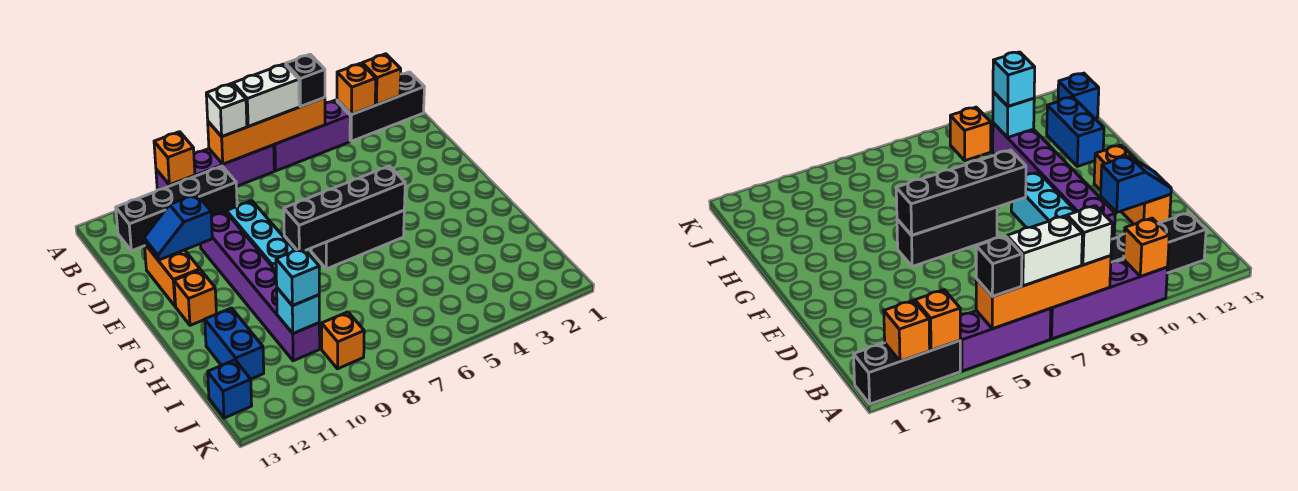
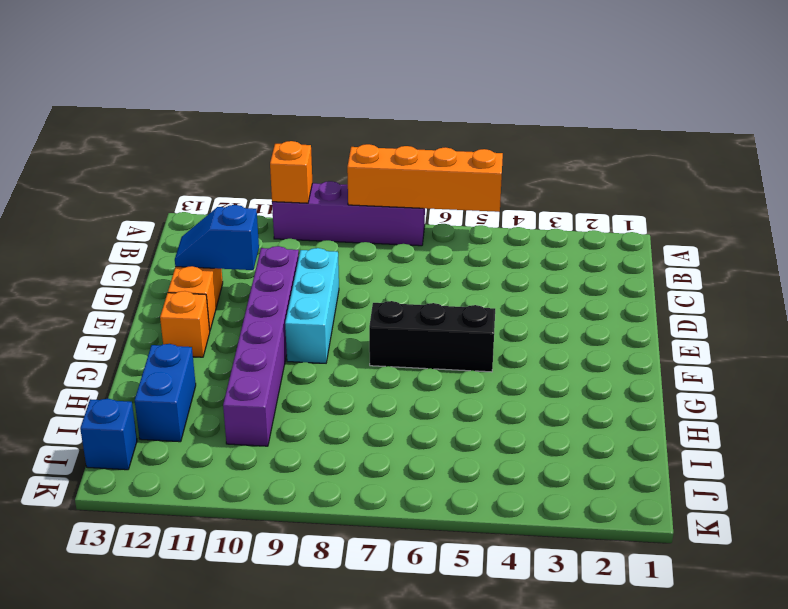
none -> black brick A1:A3 level 1
none -> purple brick A4:A6 level 1
none -> black brick B9:B12 level 1

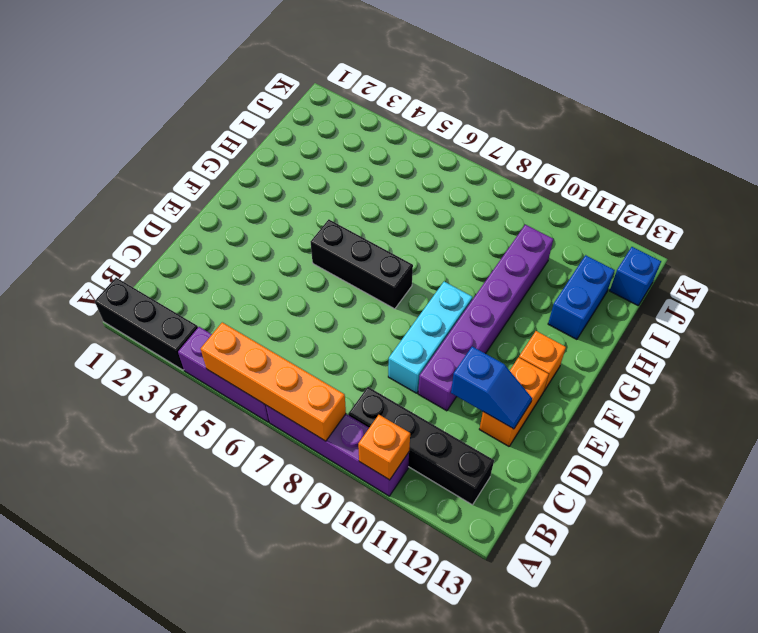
none -> orange brick J9 level 1
none -> orange brick A2 level 2
none -> orange brick A3 level 2

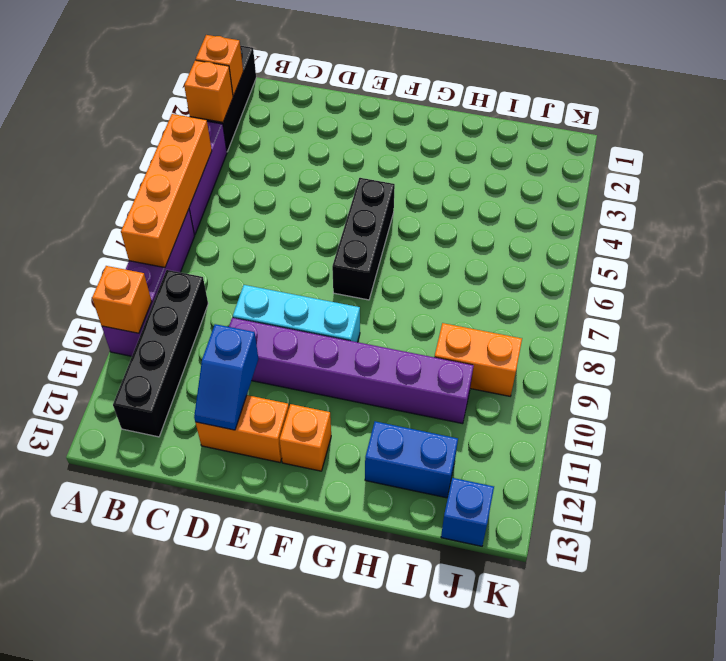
orange brick I9:J9 level 1 -> orange brick J9 level 1
none -> black brick F5:F8 level 2
none -> cyan brick I10 level 2
none -> black brick A5 level 3

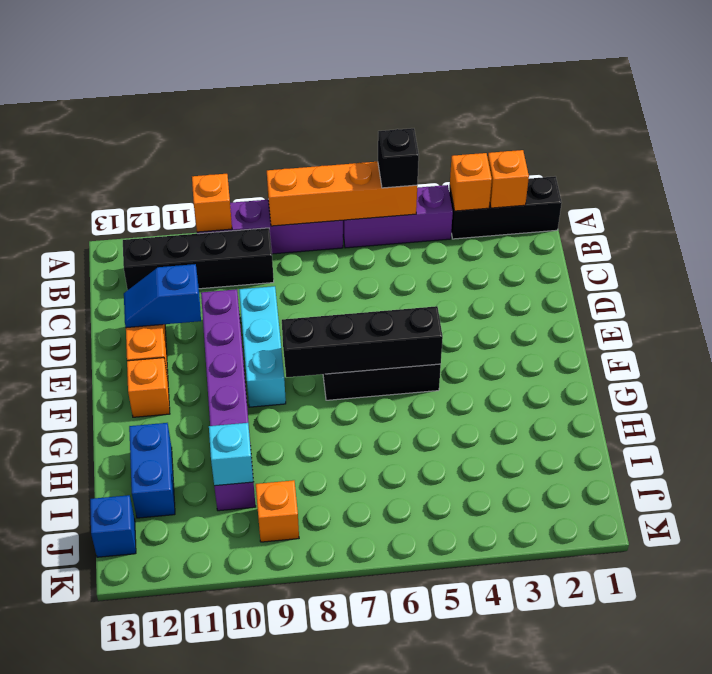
none -> white brick A6:A7 level 3
none -> white brick A8 level 3
none -> cyan brick I10 level 3

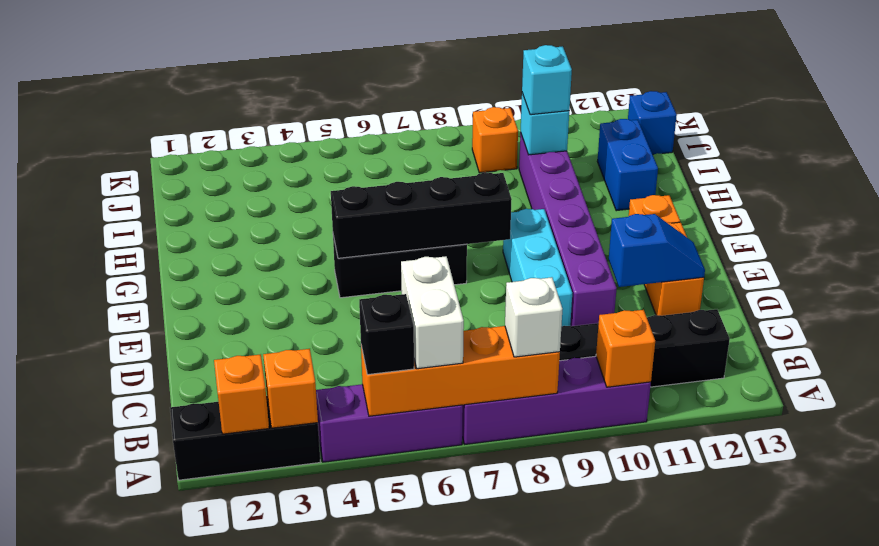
white brick A6:B6 level 3 -> white brick A6:A7 level 3

